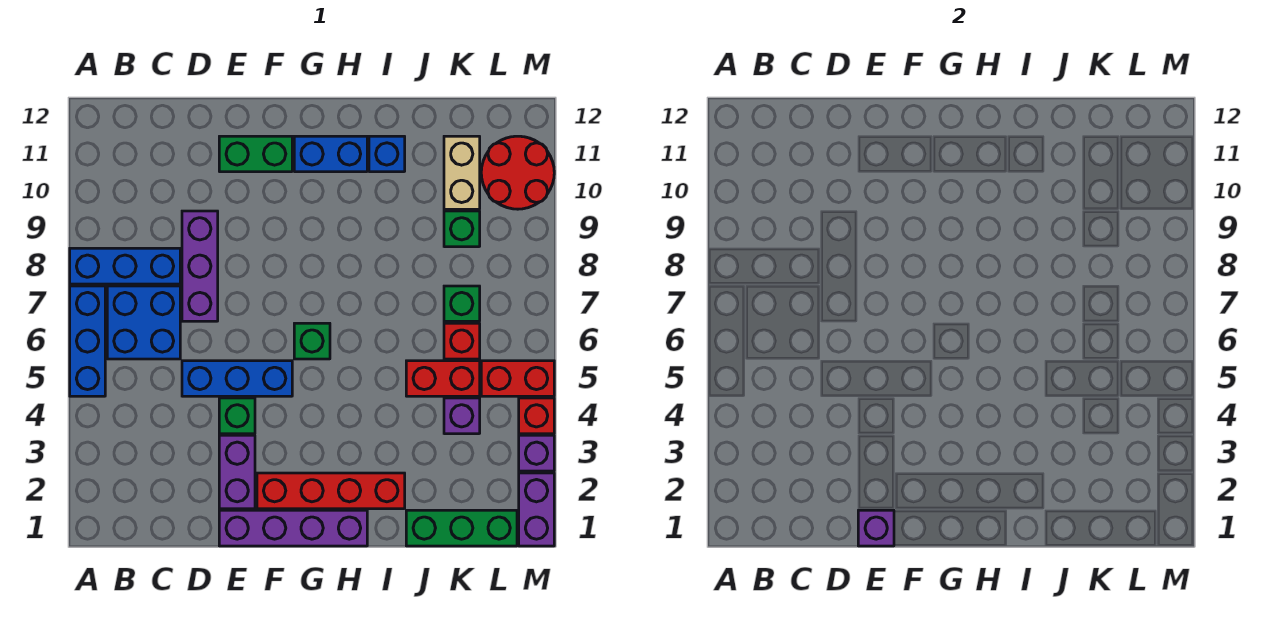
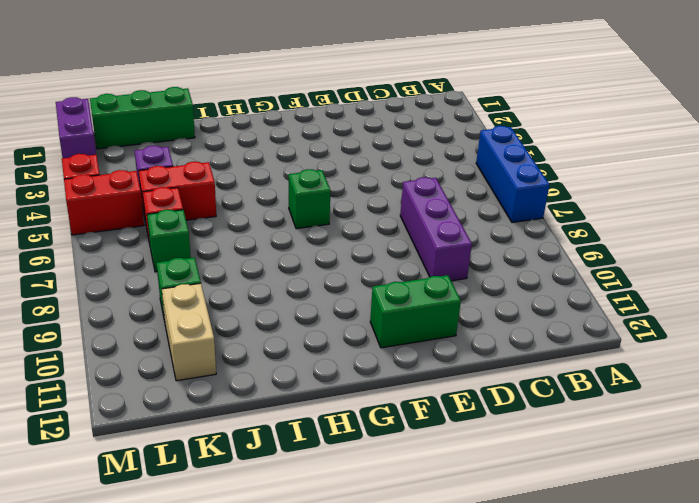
none -> blue brick A8:C8 level 1
none -> blue brick B6:C7 level 1
none -> blue brick D5:F5 level 1

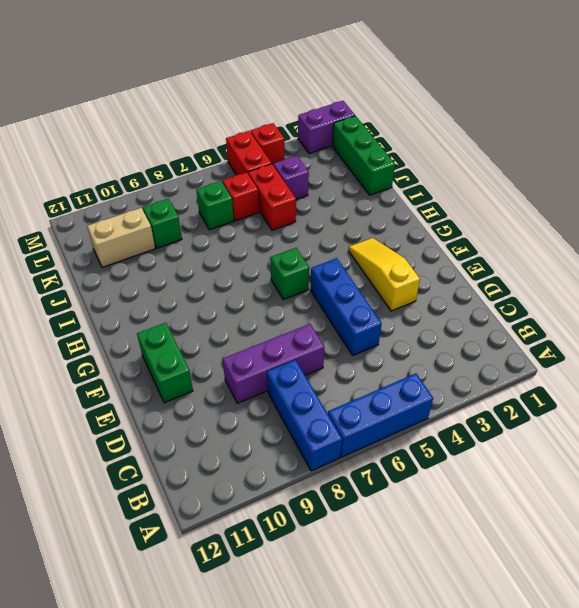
yellow slope E3:G3 level 1 top E -> purple brick E2:E3 level 1
none -> blue brick B6:C7 level 1
none -> purple brick E1:H1 level 1
none -> green brick E4 level 1

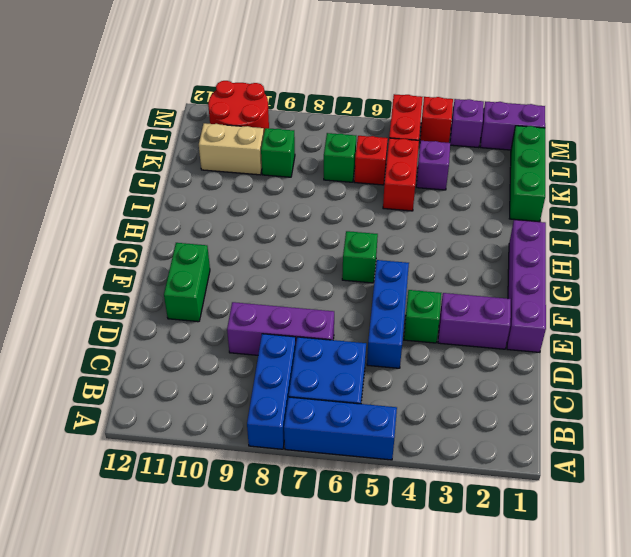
none -> red brick F2:I2 level 1
none -> blue brick G11:H11 level 1
none -> blue brick I11 level 1

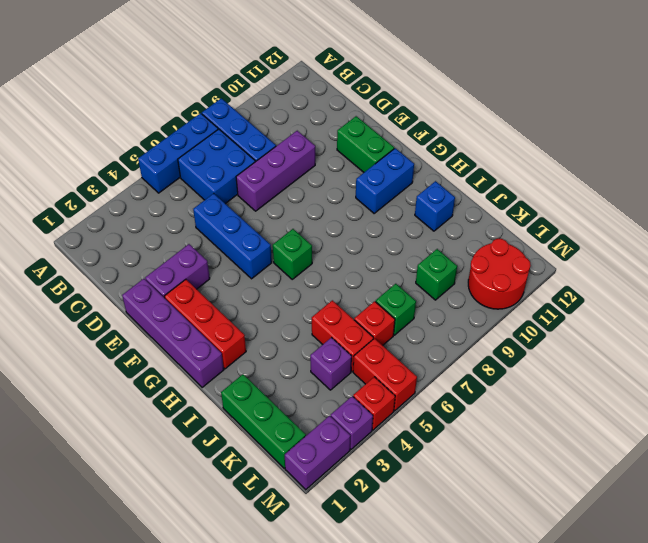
red brick F2:H2 level 1 -> red brick F2:I2 level 1
blue brick G10:G11 level 1 -> blue brick G11:H11 level 1
none -> green brick E4 level 1
none -> tan brick K10:K11 level 1
none -> purple brick E1 level 2

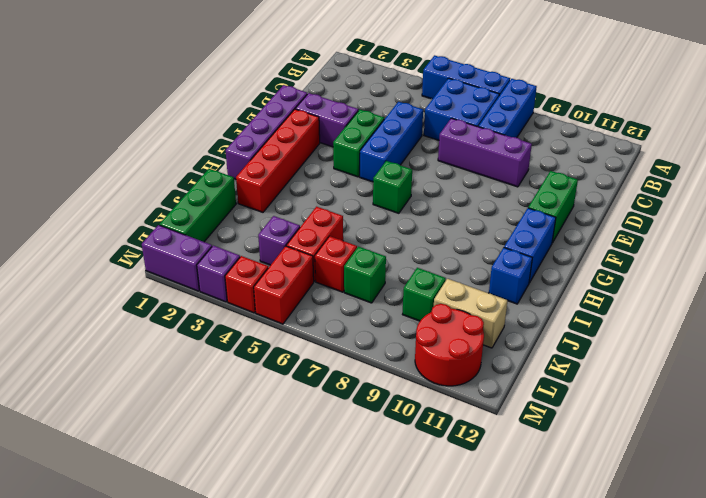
green brick E4:F4 level 1 -> green brick E4 level 1
none -> purple brick E1 level 2

